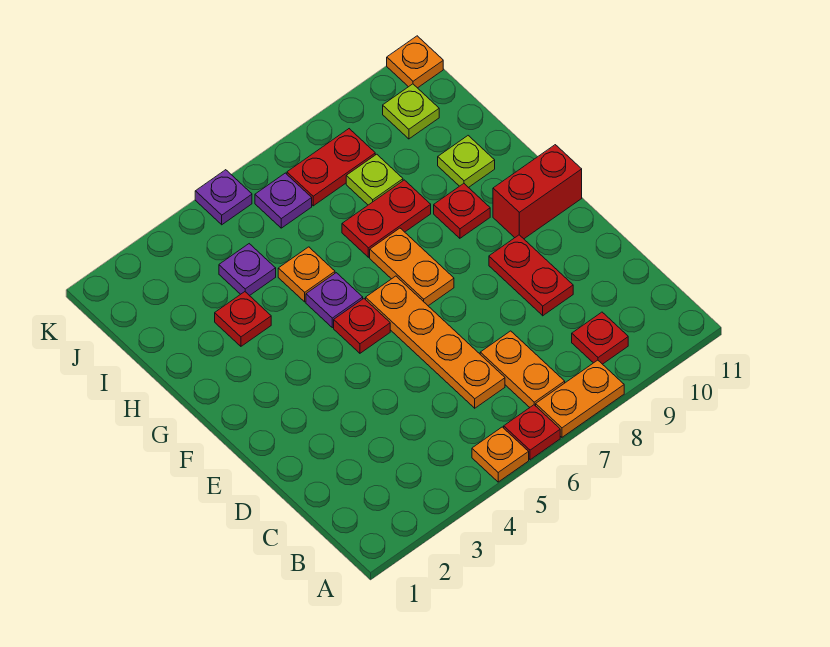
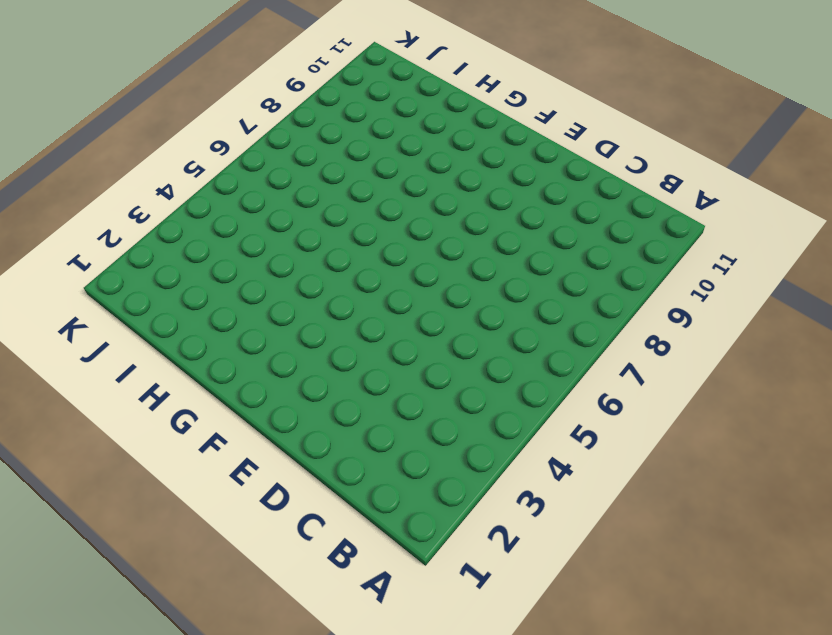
none -> orange plate A5 level 1
none -> red plate A6 level 1
none -> orange plate A7:A8 level 1

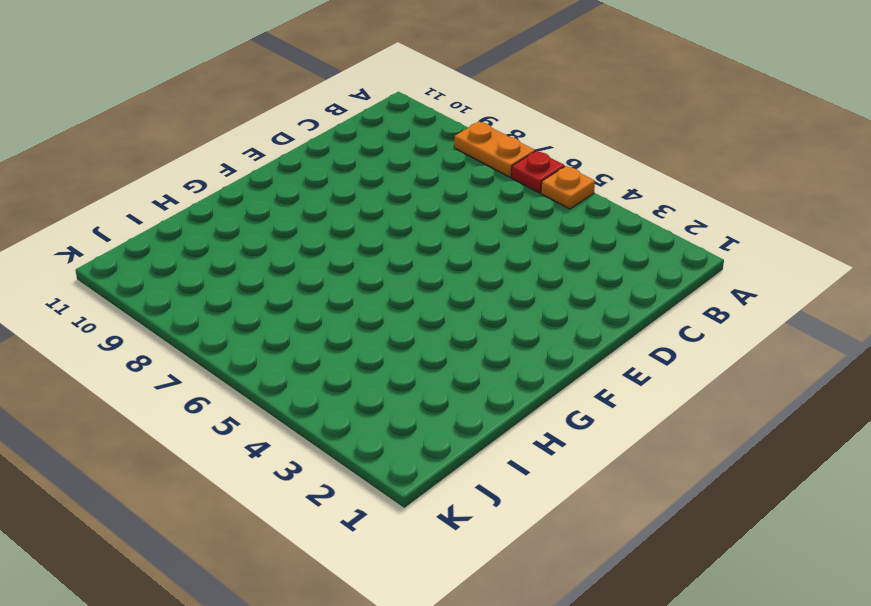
none -> orange plate B7:C7 level 1
none -> red plate B9 level 1
none -> orange plate C6:F6 level 1

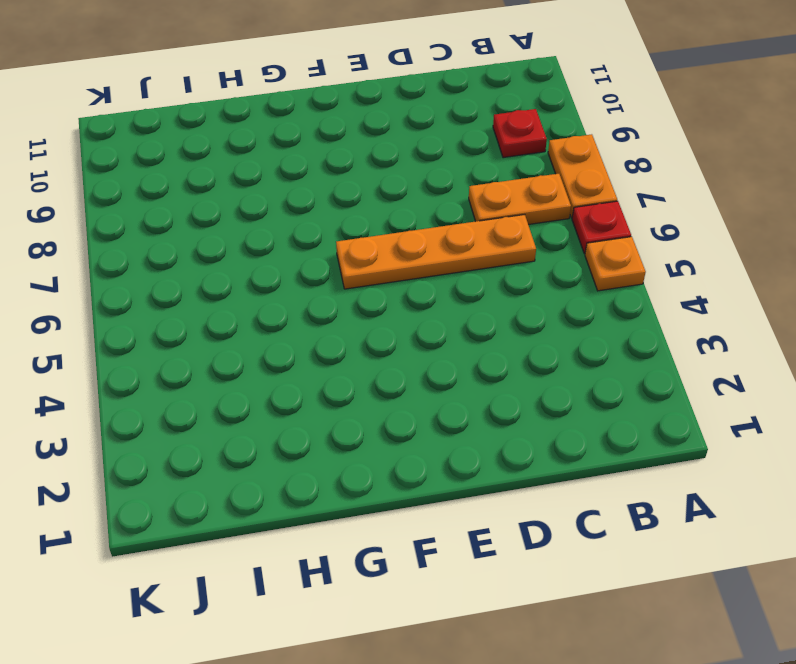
none -> red plate D9:E9 level 1
none -> red plate F5 level 1
none -> orange plate F7:G7 level 1

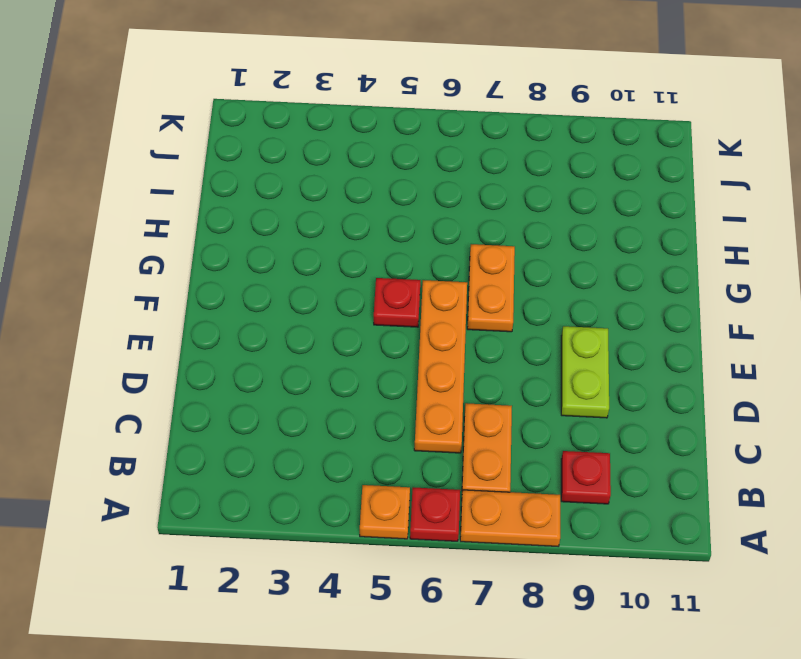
lime plate D9:E9 level 1 -> red plate D9:E9 level 1
none -> red brick F10:F11 level 1
none -> purple plate G5 level 1
none -> red plate G9 level 1

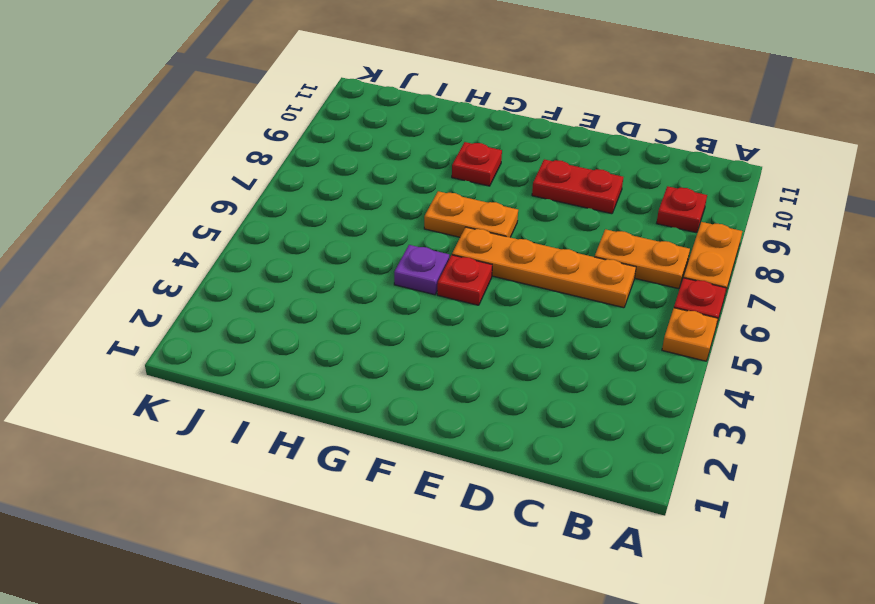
none -> red brick F10:F11 level 1
none -> red plate H3 level 1
none -> orange plate H5 level 1

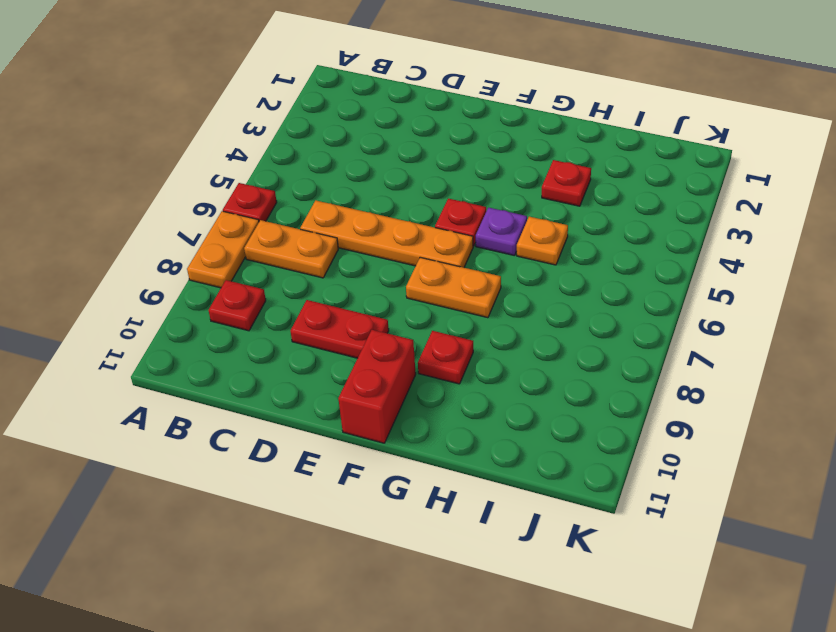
none -> orange plate A5 level 1
none -> red plate H7:H8 level 1
none -> lime plate H10 level 1

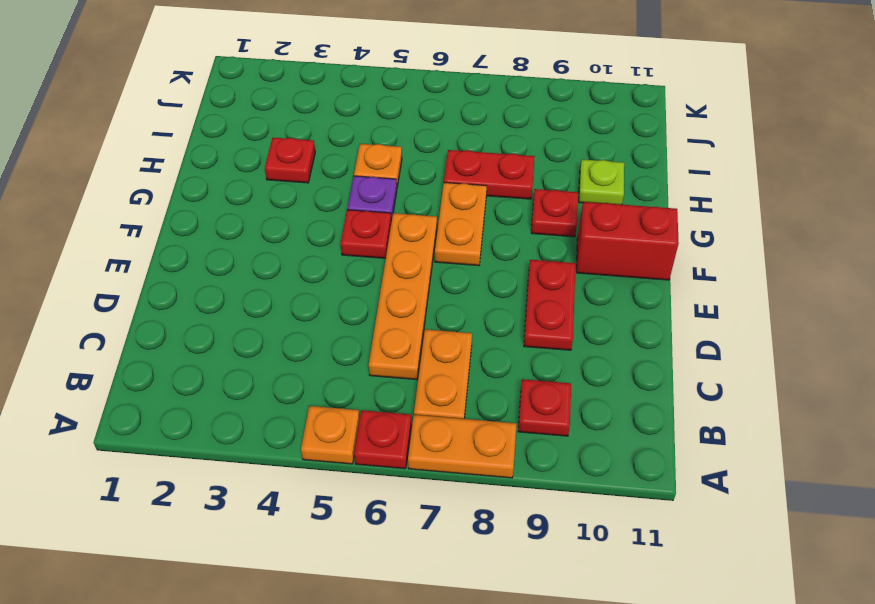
none -> purple plate I4 level 1
none -> lime plate I8 level 1
none -> purple plate J6 level 1

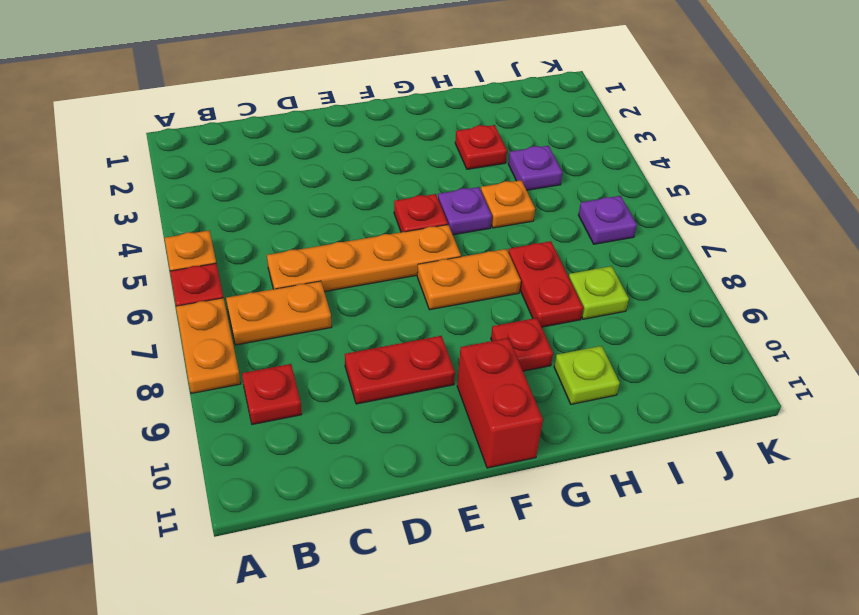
none -> red plate J7:J8 level 1
none -> lime plate J10 level 1
none -> purple plate K5 level 1

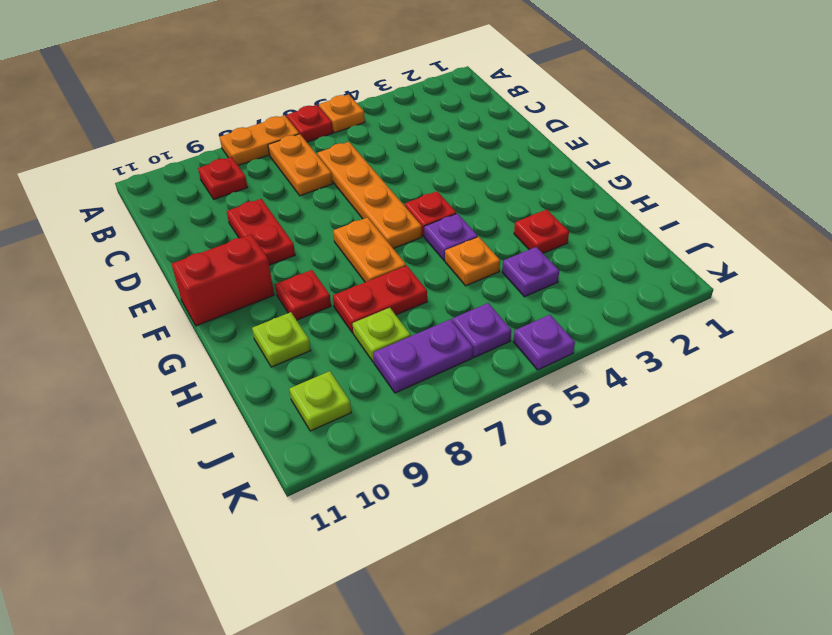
purple plate J7:J8 level 1 -> red plate J7:J8 level 1
none -> orange plate K11 level 1

